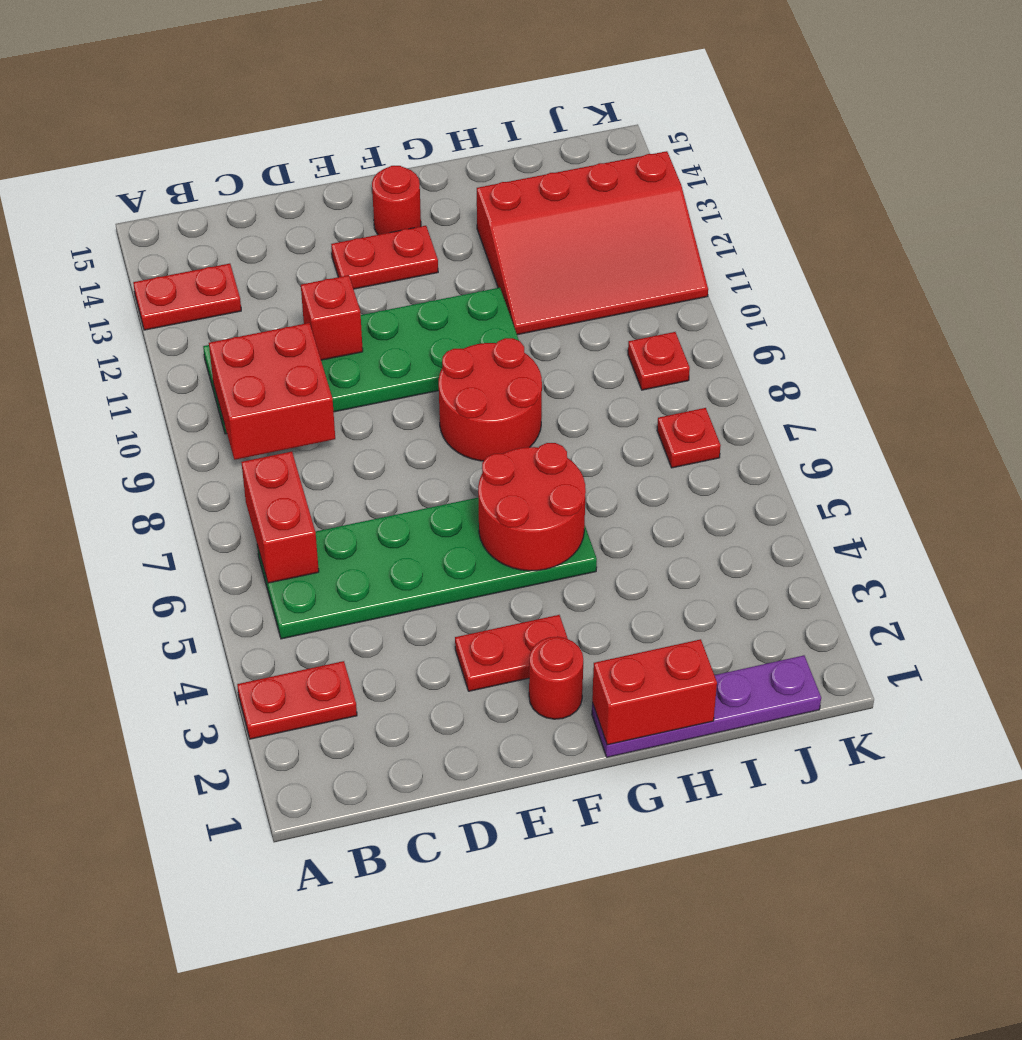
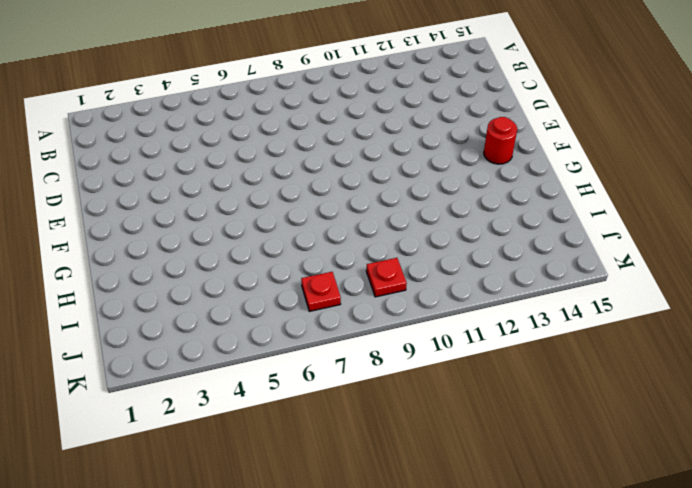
none -> red plate A3:B3 level 1
none -> red plate A13:B13 level 1
none -> green plate B5:G6 level 1

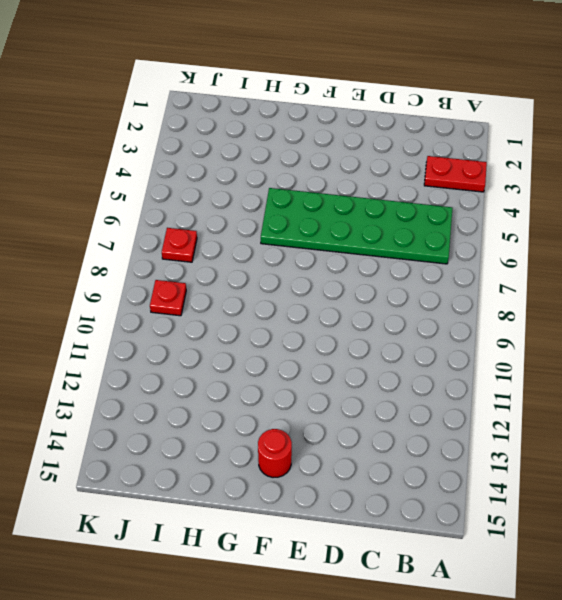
none -> red plate A13:B13 level 1
none -> green plate B10:G11 level 1
none -> red plate E3:F3 level 1

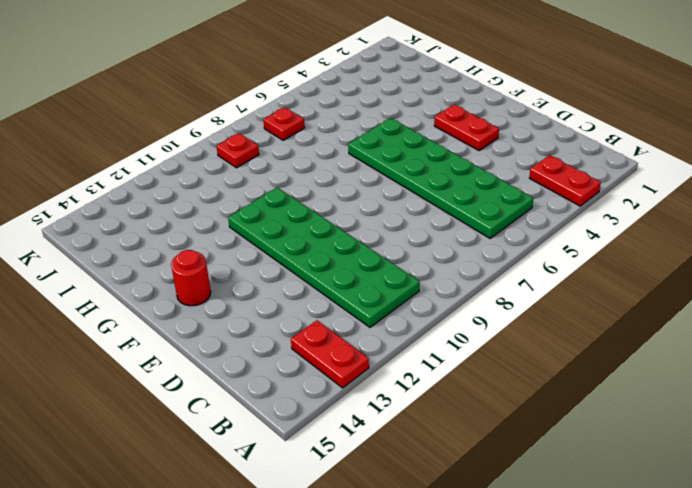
none -> red plate E13:F13 level 1
none -> red round brick F2 level 1
none -> red round brick F8:G9 level 1

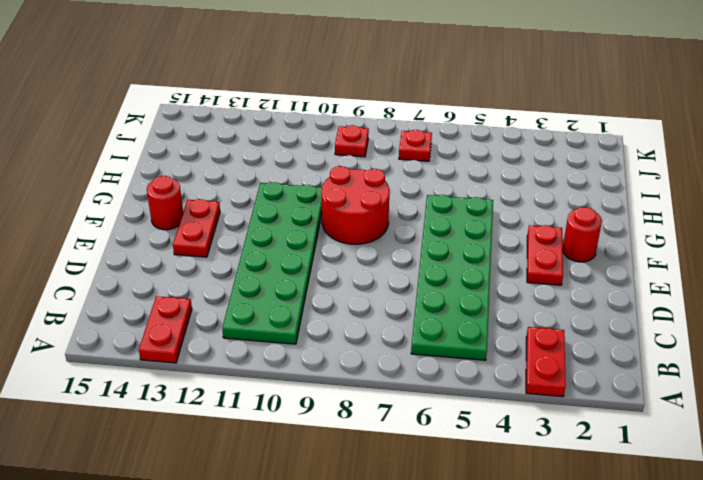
none -> purple plate G1:J1 level 1
none -> red slope H11:K13 level 1 top 13
none -> red brick B6:B7 level 2

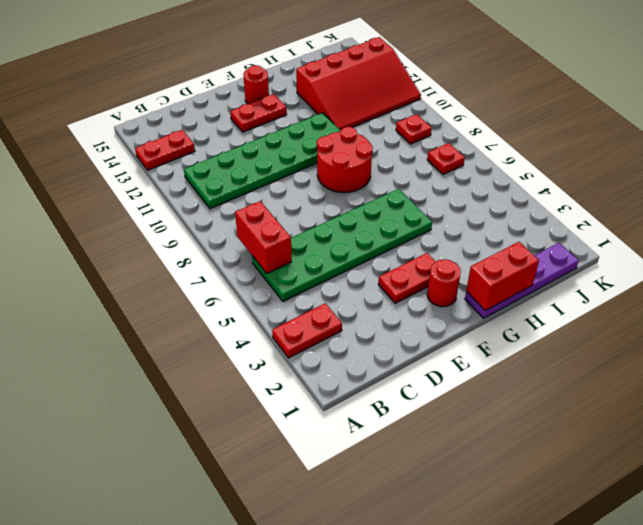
none -> red brick B9:C10 level 2
none -> red brick D11 level 2
none -> red round brick F5:G6 level 2

